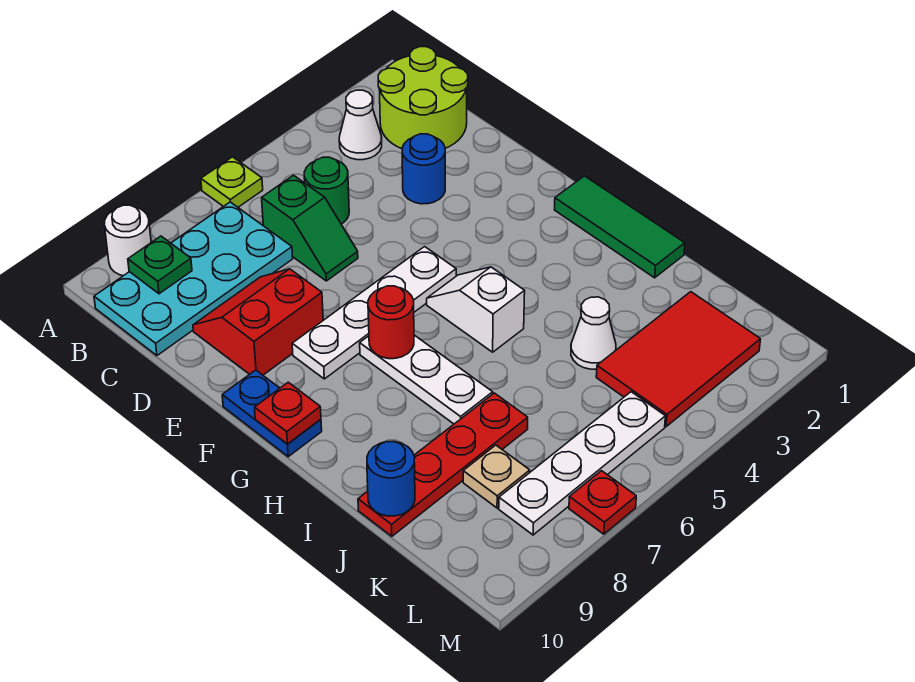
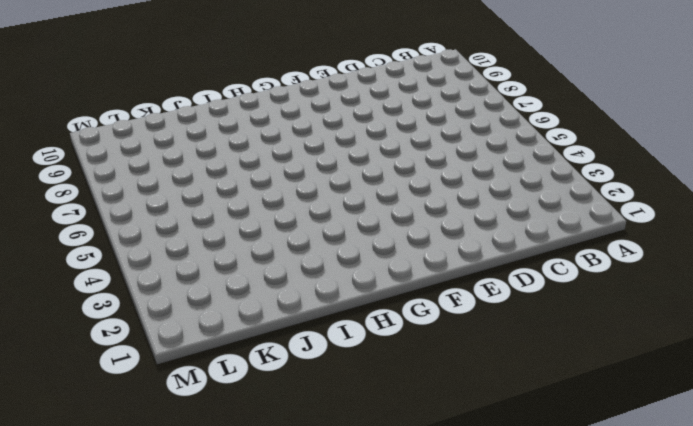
none -> lime plate A6 level 1
none -> white round brick A9 level 1
none -> lime round brick B1:C2 level 1

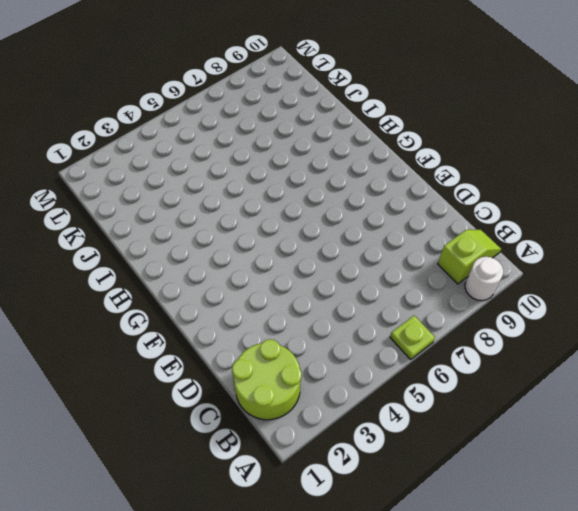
lime slope B9:B10 level 1 top 9 -> cyan plate B7:C10 level 1
none -> white cone B3 level 1
none -> green round brick C5 level 1
none -> green slope C6:D6 level 1 top C

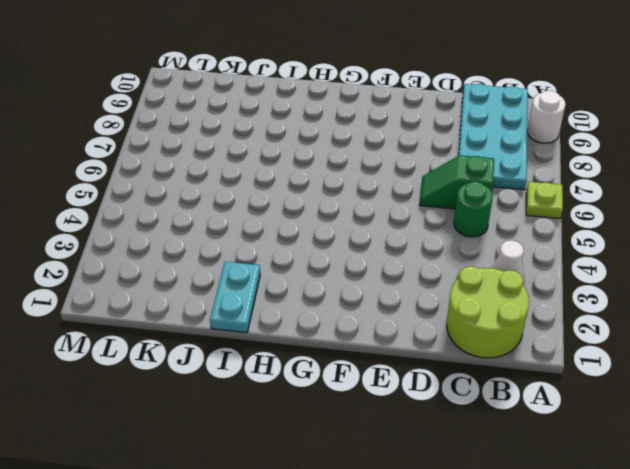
cyan plate I1:I2 level 1 -> green tile G1:I1 level 1
none -> blue round brick D3 level 1
none -> red slope D8:E9 level 1 top E
none -> white plate F5:F8 level 1

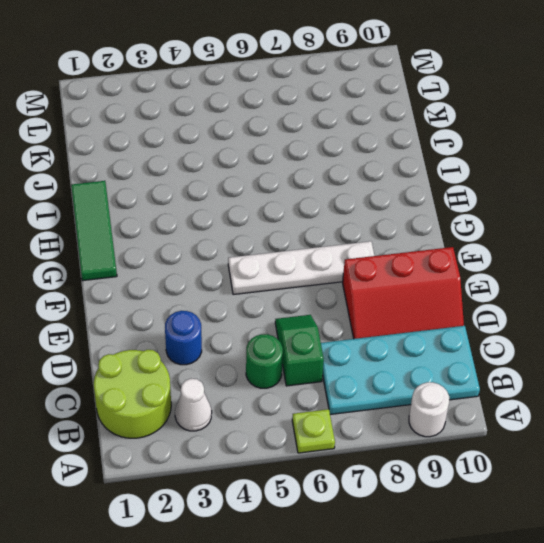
red slope D8:E10 level 1 top E -> red slope D8:E9 level 1 top E
none -> blue plate F10:G10 level 1
none -> white slope G5:H5 level 1 top H
none -> white plate G7:I7 level 1

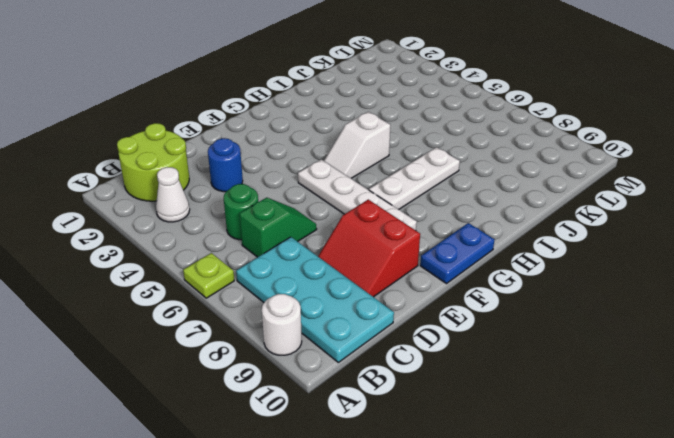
none -> green tile G1:I1 level 1
none -> white cone J4 level 1
none -> red plate J7:J10 level 1

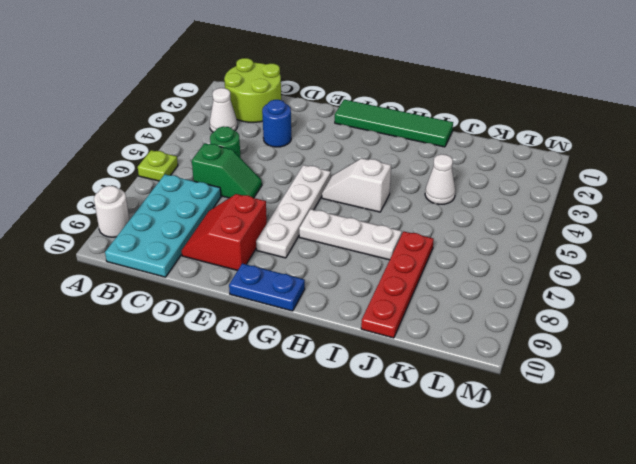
green tile F1:I1 level 1 -> green tile G1:I1 level 1
none -> red tile K2:L4 level 1
none -> tan plate K8 level 1
none -> white plate L5:L8 level 1

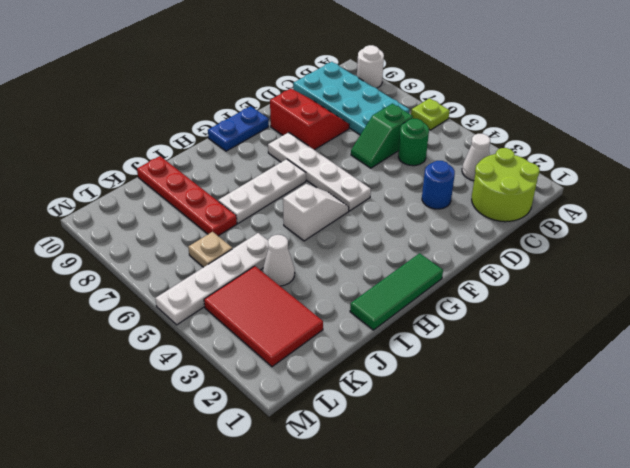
white plate J5:M5 level 1 -> white plate L5:L8 level 1
tan plate K6 level 1 -> tan plate K8 level 1
none -> red plate M7 level 1
none -> green plate B9 level 2
none -> red round brick G7 level 2

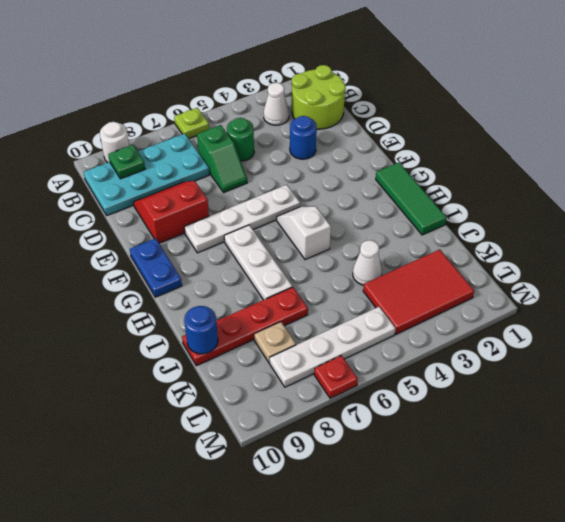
none -> red round brick G7 level 2
none -> red plate G10 level 2

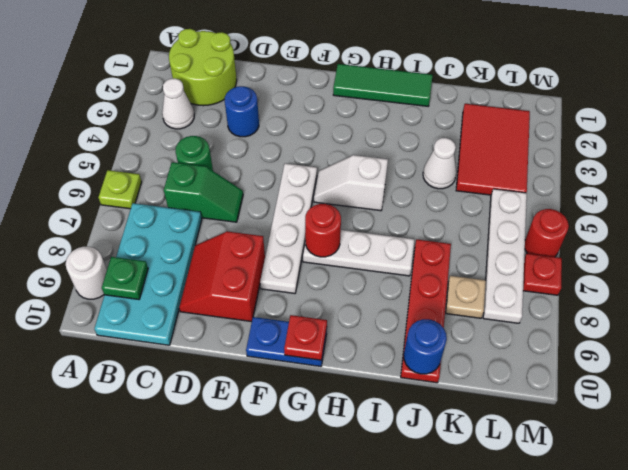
red round brick M6 level 1 -> none

